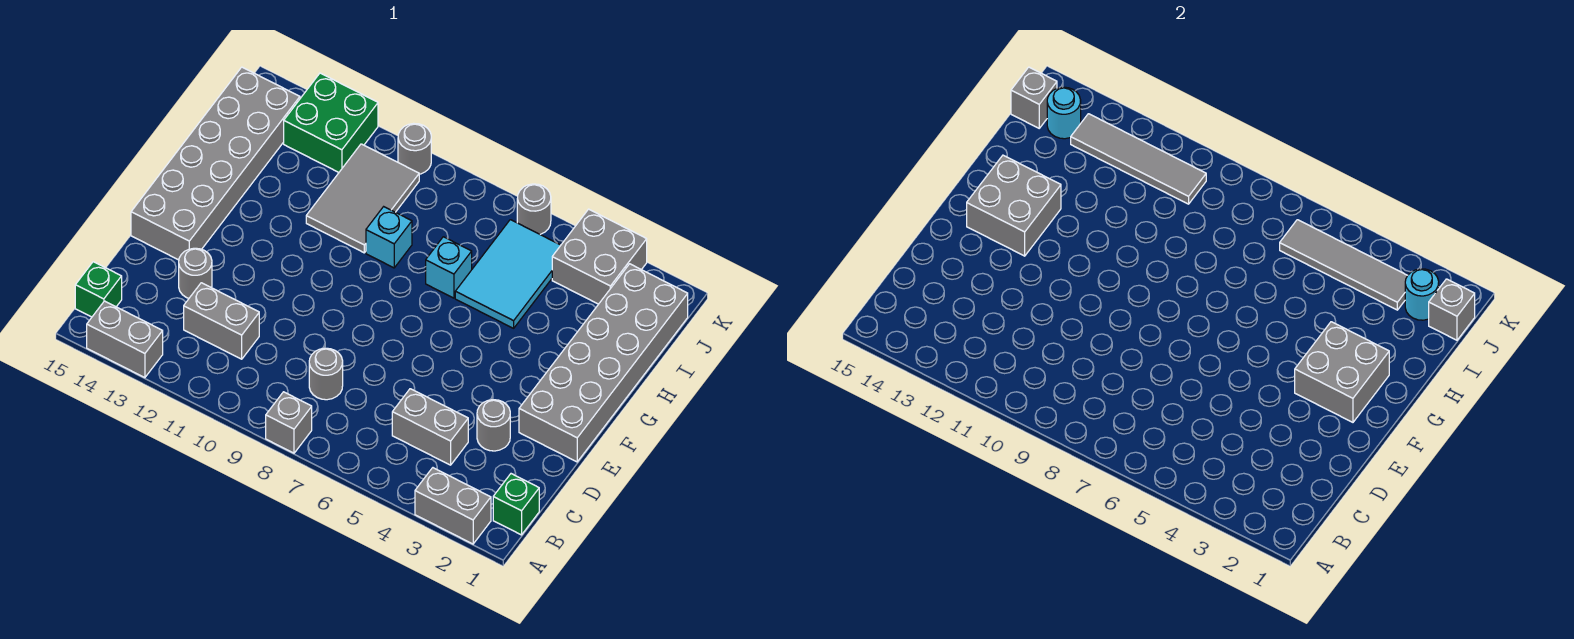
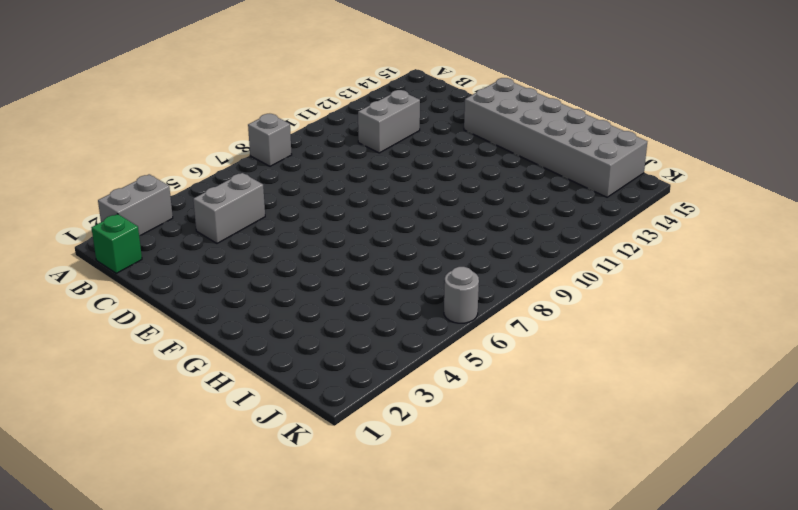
none -> grey brick A13:A14 level 1
none -> green brick B15 level 1
none -> grey round brick C8 level 1

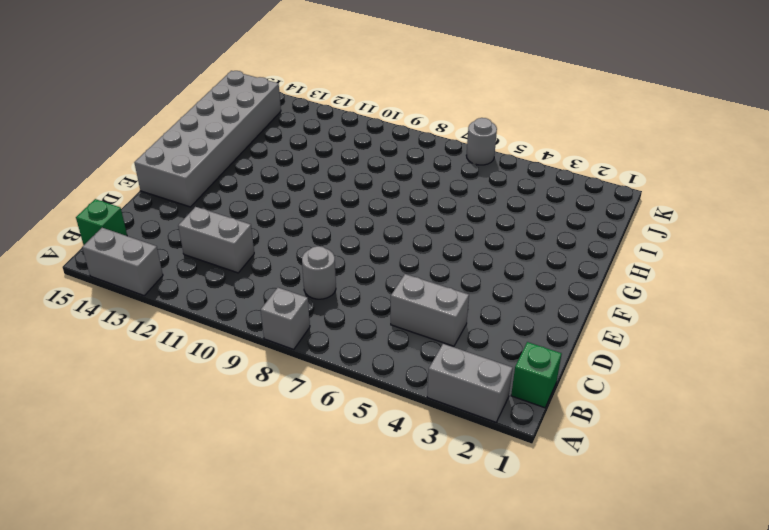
none -> grey round brick D3 level 1
none -> grey round brick D13 level 1
none -> grey brick E1:J2 level 1

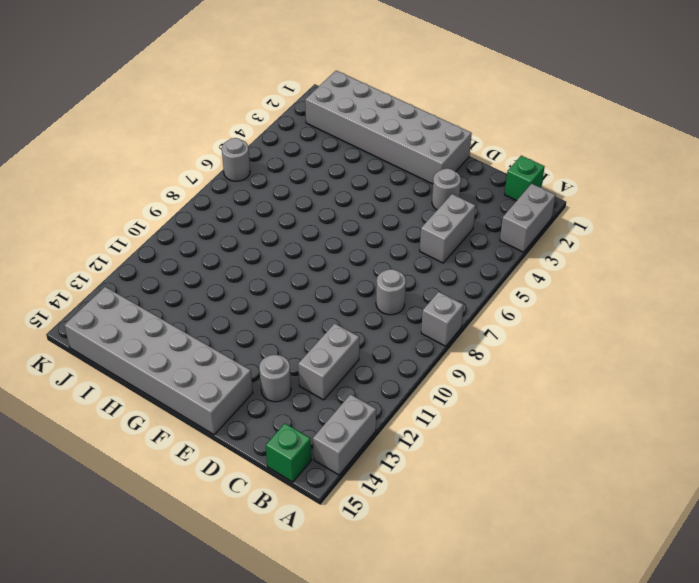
none -> cyan tile H5:J6 level 1
none -> cyan brick H7 level 1
none -> cyan brick H9 level 1

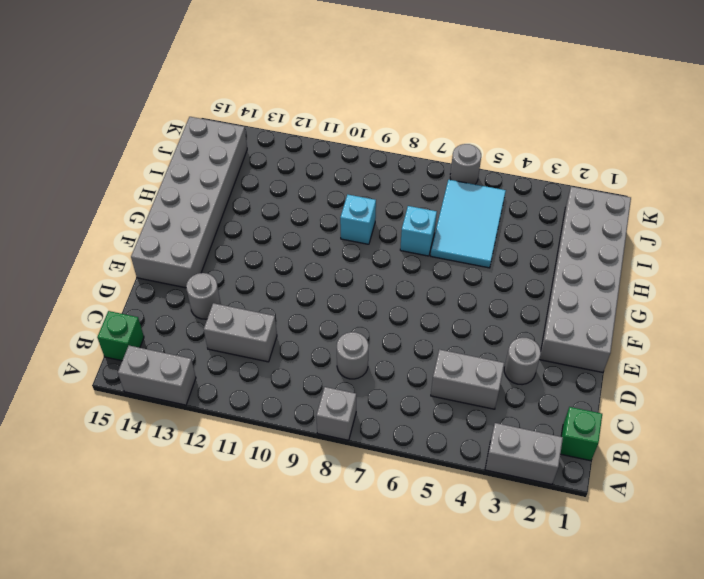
none -> grey tile H10:J11 level 1
none -> grey brick J3:K4 level 1
none -> green brick J12:K13 level 1

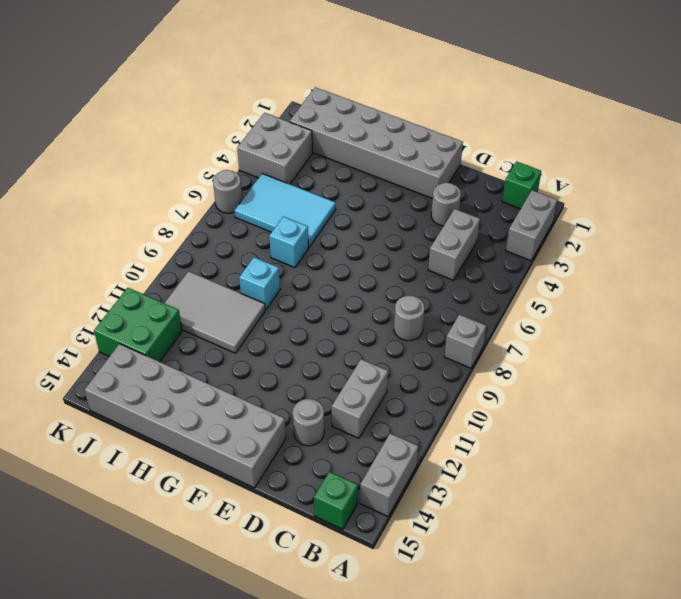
none -> grey round brick K10 level 1
none -> grey brick F2:G3 level 2
none -> grey brick F13:G14 level 2

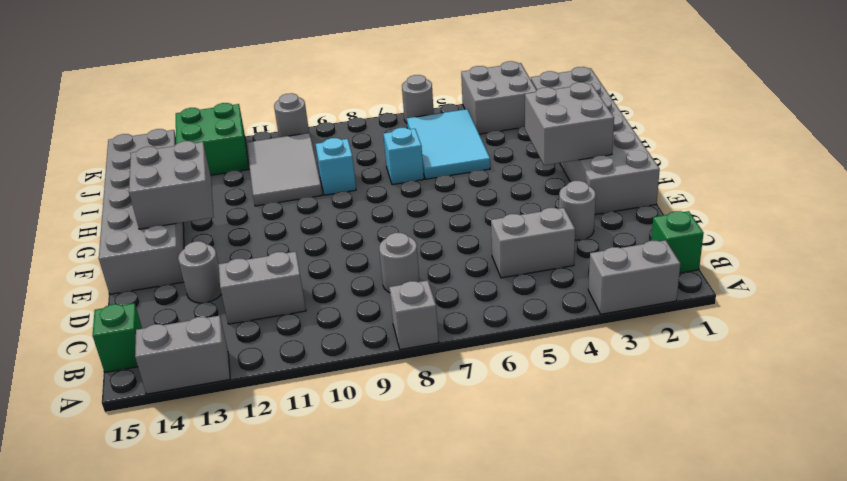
none -> grey brick J1 level 2
none -> cyan round brick J2 level 2
none -> grey tile J3:J6 level 2

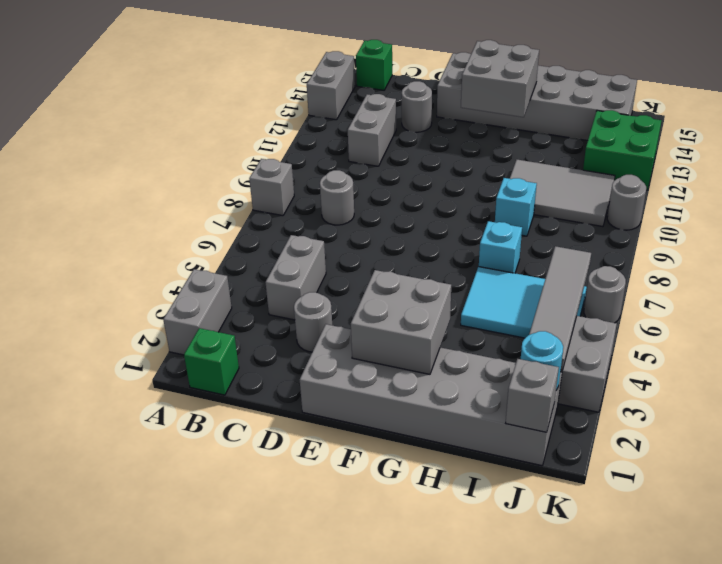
none -> grey tile J10:J13 level 2
none -> cyan round brick J14 level 2
none -> grey brick J15 level 2

